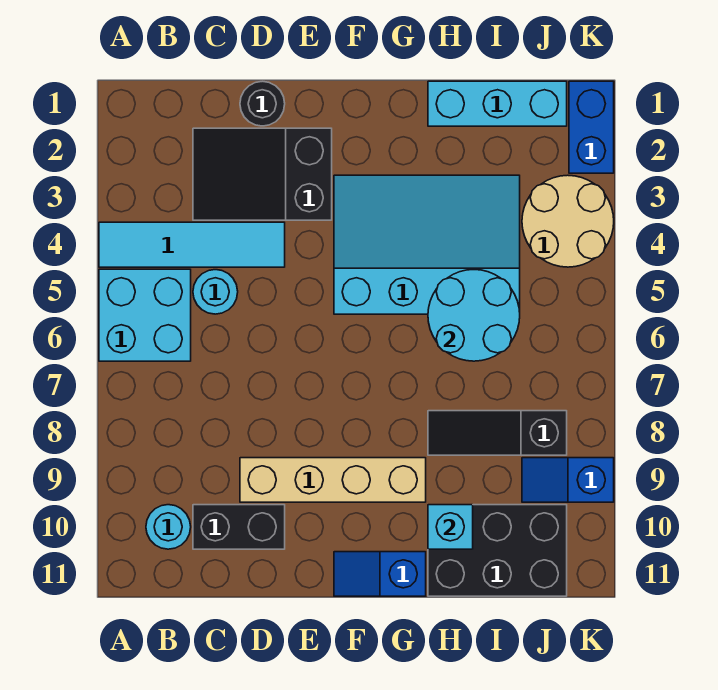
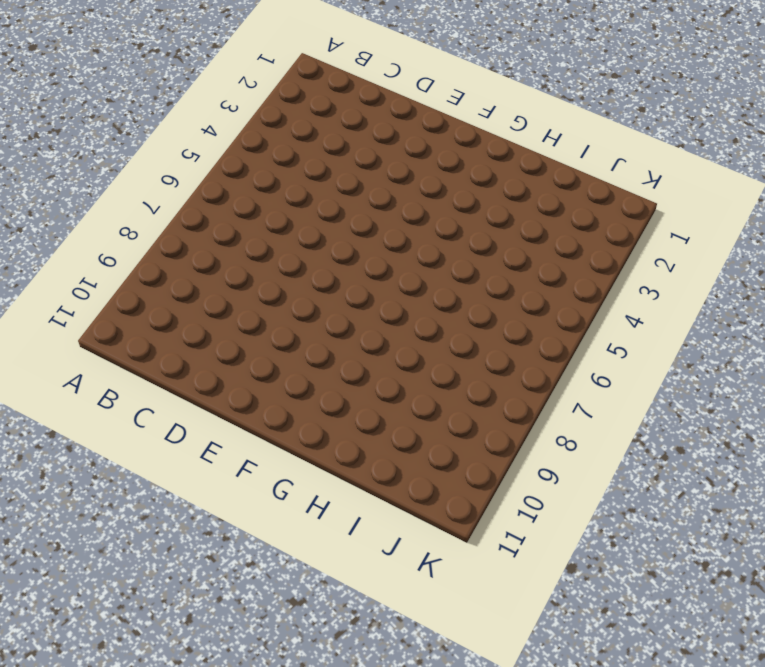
none -> cyan tile A4:D4 level 1
none -> cyan brick A5:B6 level 1
none -> cyan round brick B10 level 1

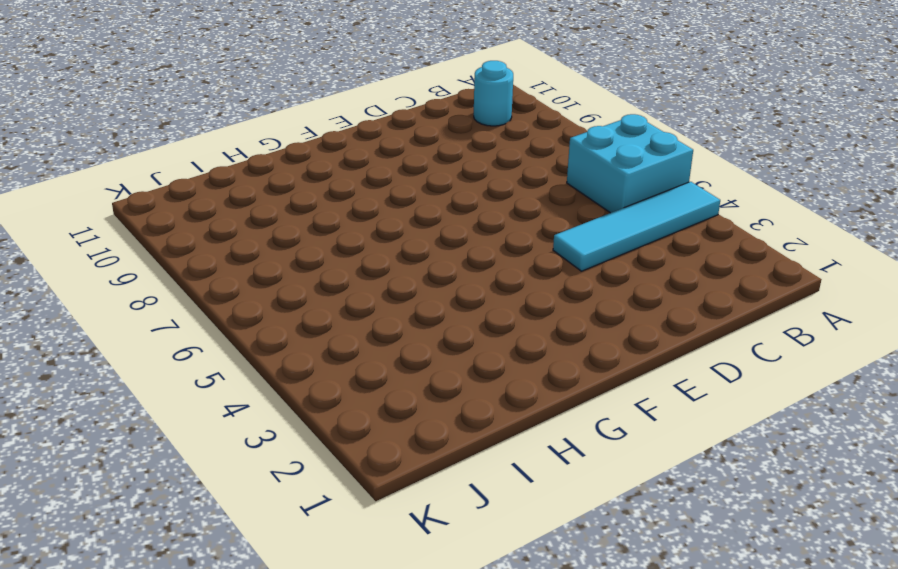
none -> black slope C2:E3 level 1 top E
none -> cyan round brick C5 level 1
none -> black brick C10:D10 level 1

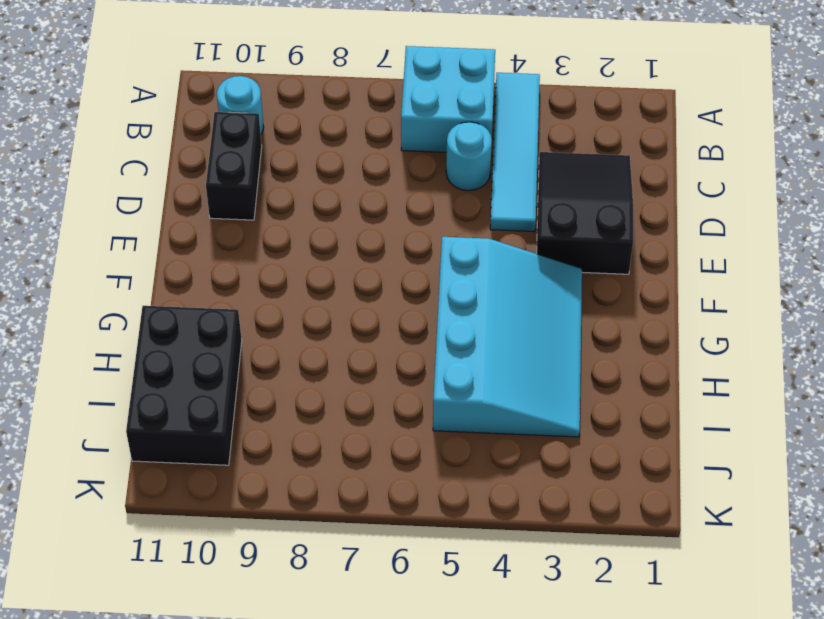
none -> black round brick D1 level 1
none -> tan brick D9:G9 level 1
none -> blue slope F11:G11 level 1 top G

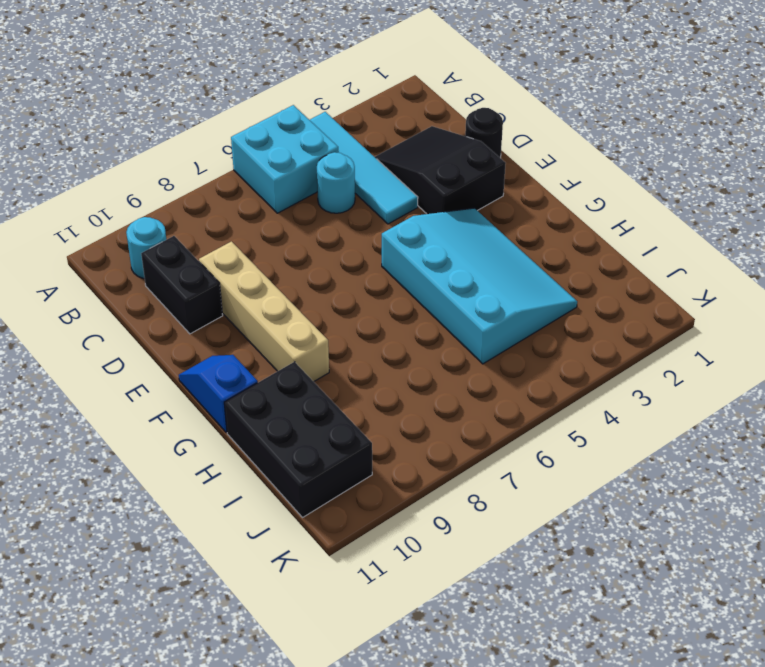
none -> cyan brick H1:J1 level 1
none -> black slope H8:J8 level 1 top J
none -> tan round brick J3:K4 level 1

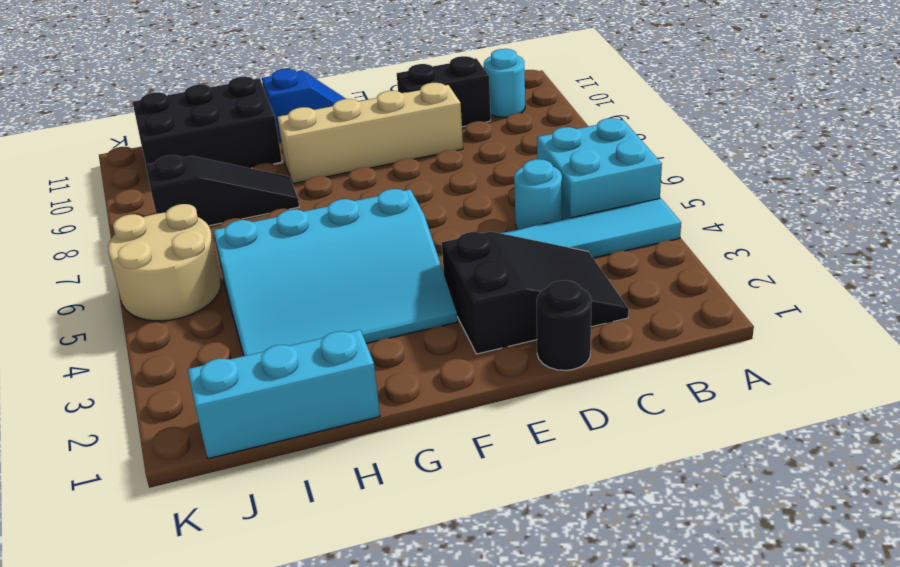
tan round brick J5:K6 level 1 -> tan round brick J3:K4 level 1
none -> blue slope J9:K9 level 1 top K
none -> blue brick K1:K2 level 1
none -> cyan round brick H5:I6 level 2

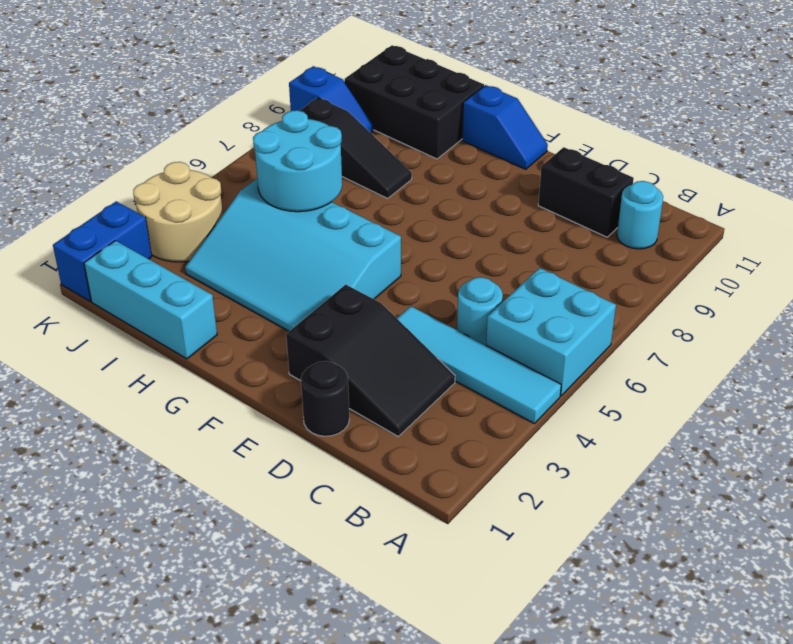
none -> tan brick D9:G9 level 1
none -> cyan brick H10 level 2

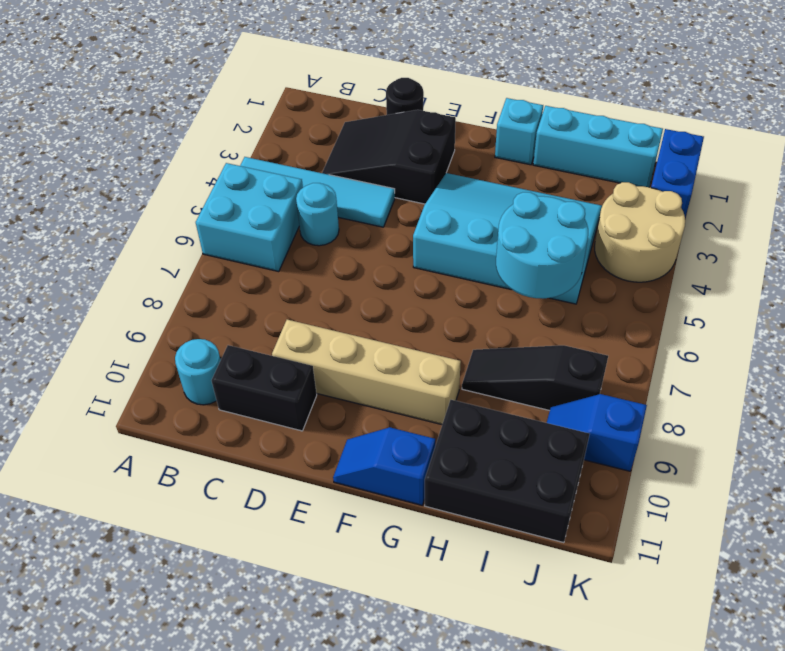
cyan brick G1 level 1 -> cyan brick H10 level 2

